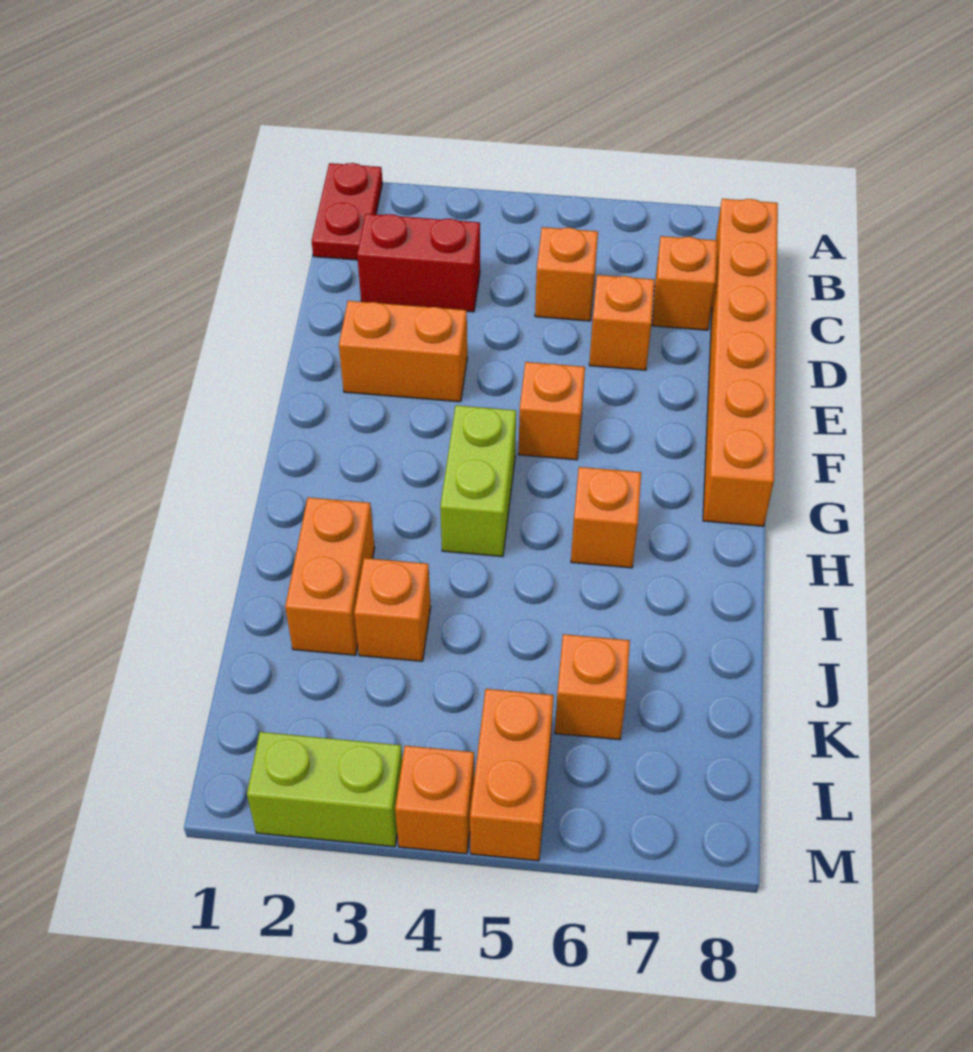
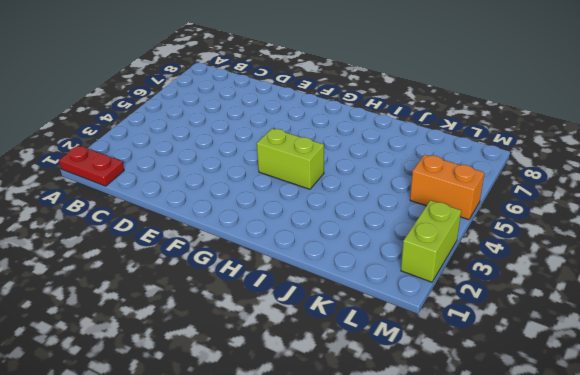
none -> orange brick B8:G8 level 1
none -> red brick C2:C3 level 1
none -> orange brick C5 level 1

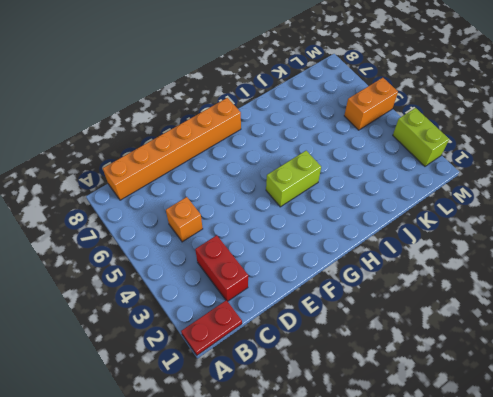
none -> orange brick C7 level 1
none -> orange brick D6 level 1
none -> orange brick E2:E3 level 1

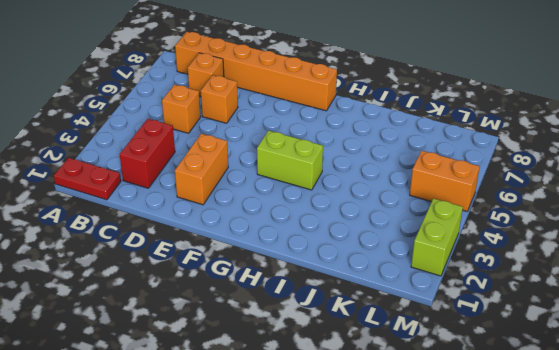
none -> orange brick F5 level 1
none -> orange brick H6 level 1
none -> orange brick I2:J2 level 1

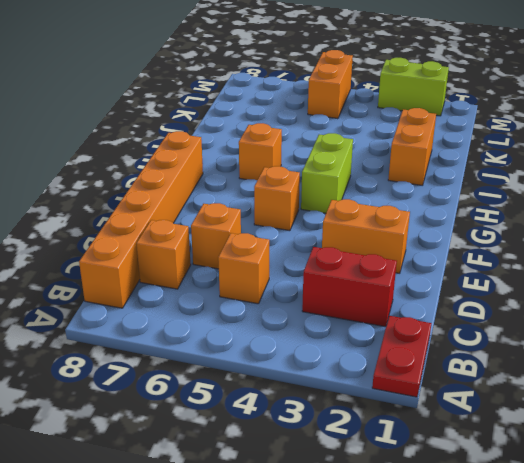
none -> orange brick J3 level 1
none -> orange brick K6 level 1
none -> orange brick M4 level 1

